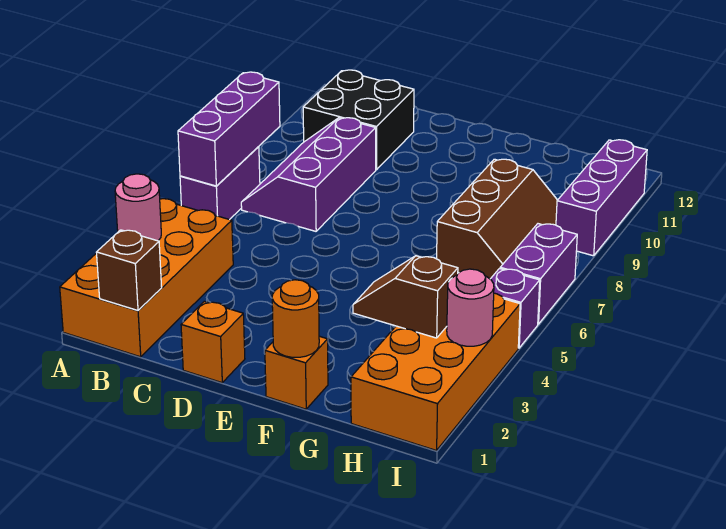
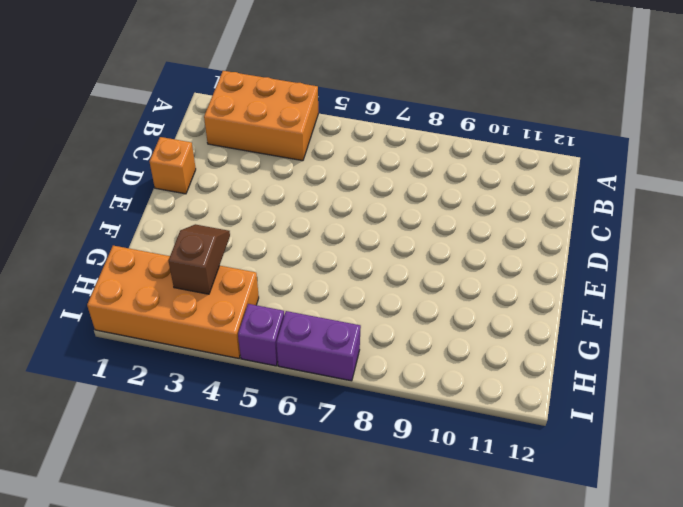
orange brick A2:B4 level 1 -> orange brick A1:B4 level 1
none -> purple brick A6:A7 level 1
none -> purple slope B7:C9 level 1 top C
none -> black brick B10:C11 level 1

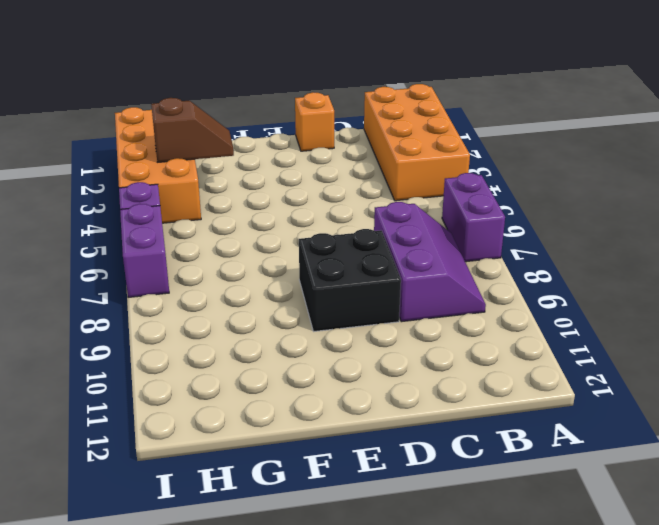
black brick D8:E9 level 1 -> black brick B10:C11 level 1
none -> orange brick F1 level 1
none -> brown slope G7:H9 level 1 top G
none -> purple brick I9:I11 level 1

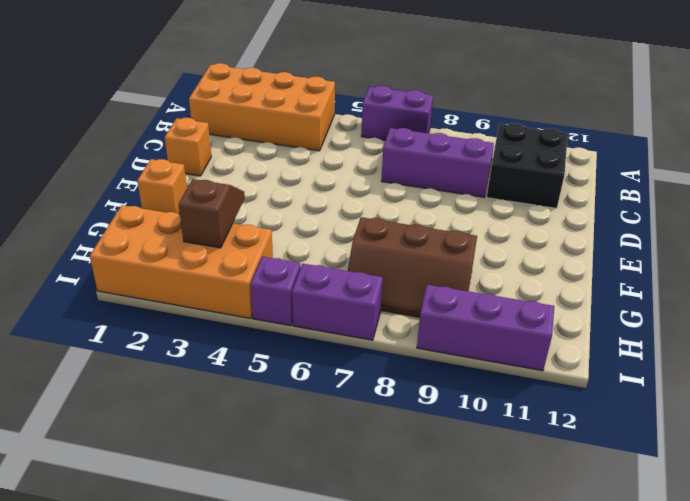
none -> pink round brick A3 level 2
none -> purple brick A6:A8 level 2
none -> brown brick B1 level 2

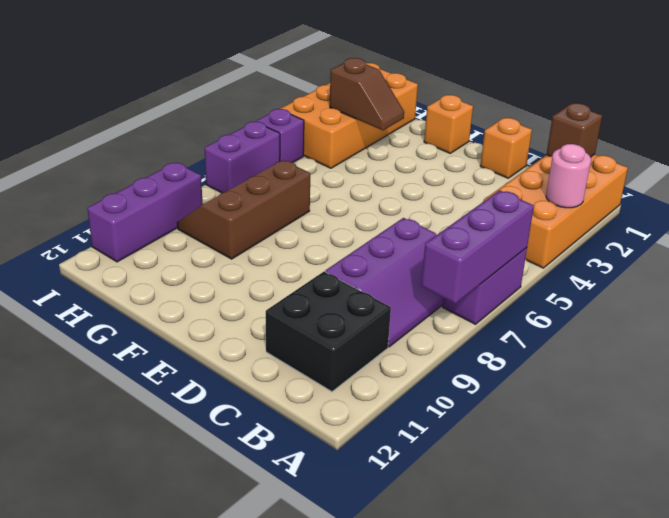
none -> orange round brick F1 level 2
none -> pink round brick I3 level 2

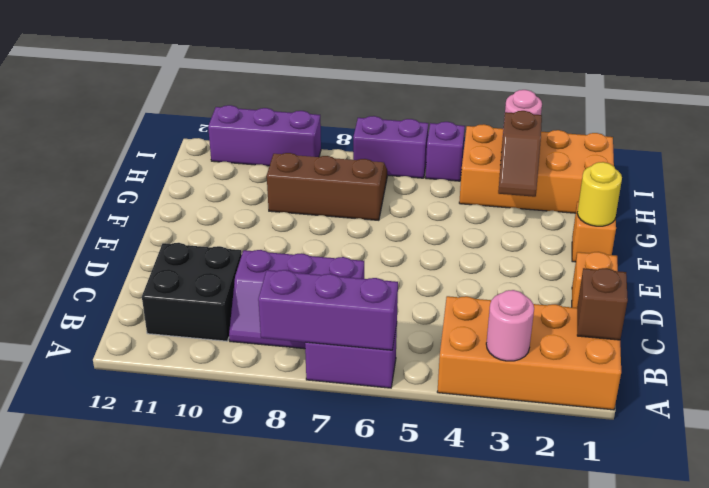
yellow round brick F1 level 2 -> orange round brick F1 level 2

